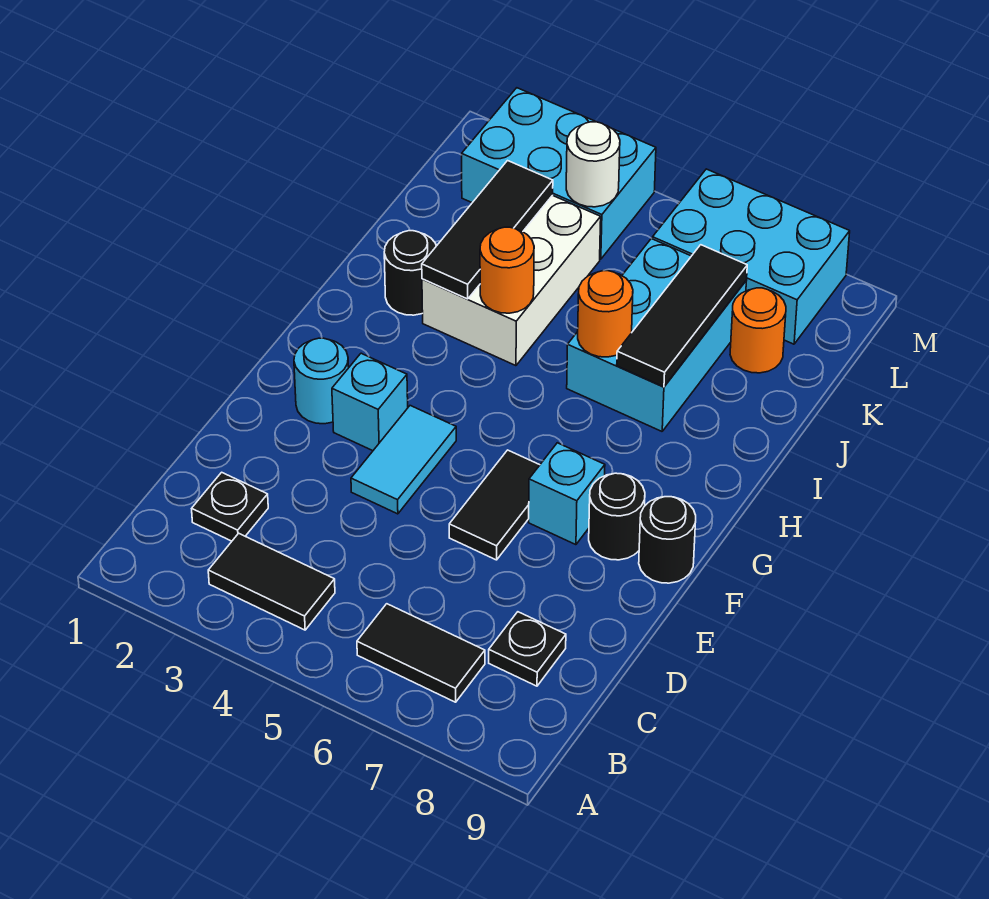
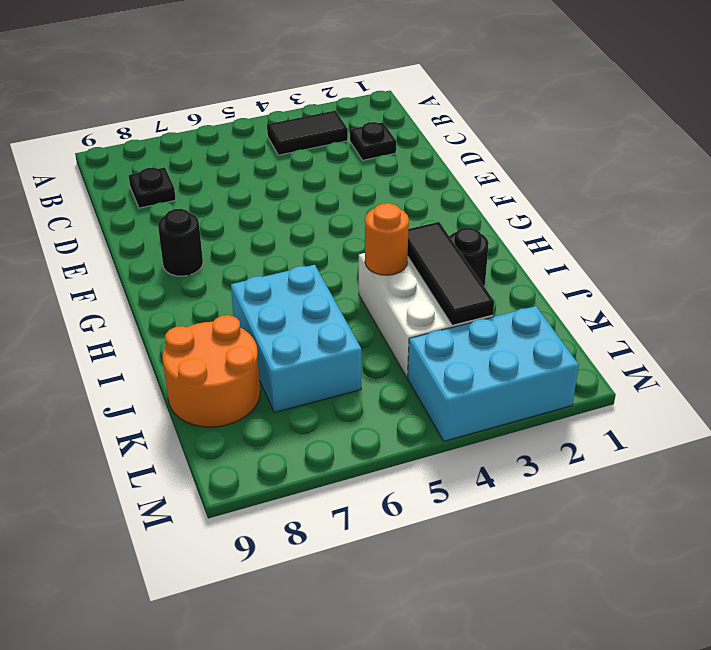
orange round brick J8:K9 level 1 -> orange round brick K8 level 1
none -> black tile B6:B7 level 1
none -> cyan tile E4:F4 level 1
none -> black tile E6:F6 level 1

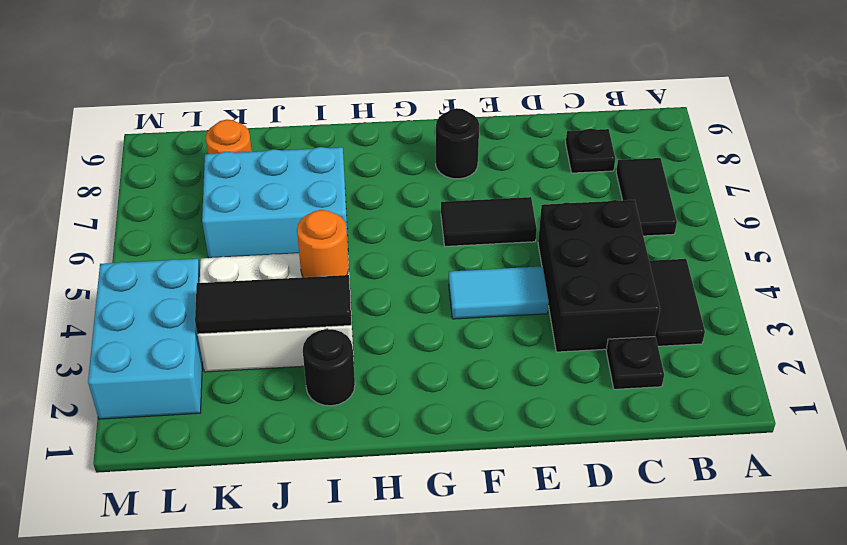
black brick C3:D5 level 1 -> none
none -> cyan round brick F2 level 1
none -> cyan brick F3 level 1
none -> cyan brick F7 level 1

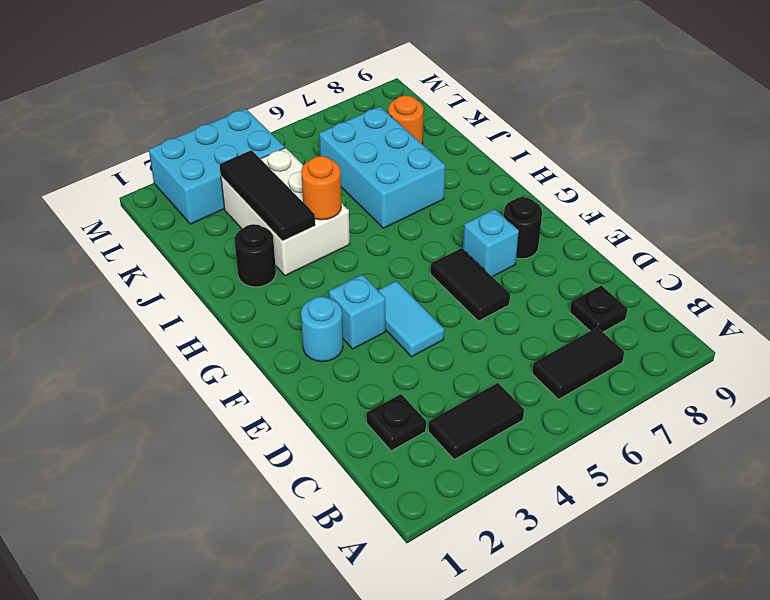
none -> black round brick F9 level 1
none -> cyan brick L6:M8 level 1
none -> orange round brick I6 level 2

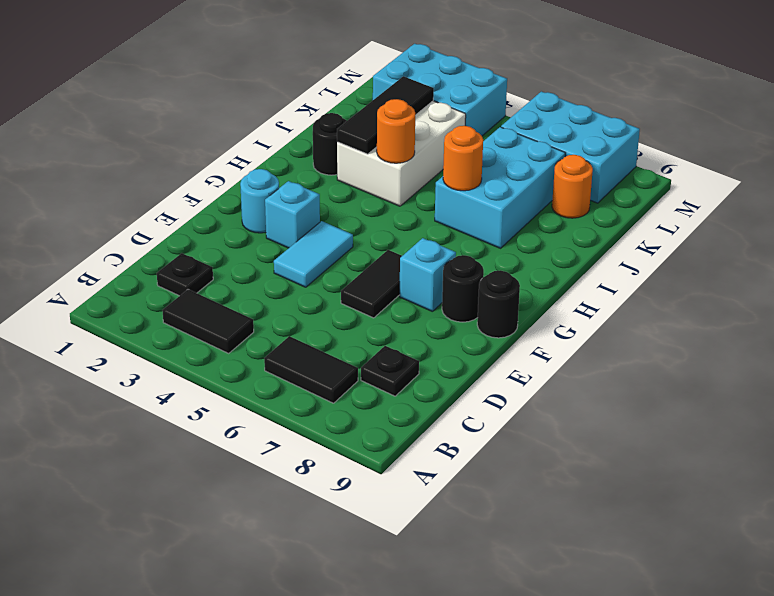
none -> black tile I7:K7 level 2
none -> white round brick L4 level 2

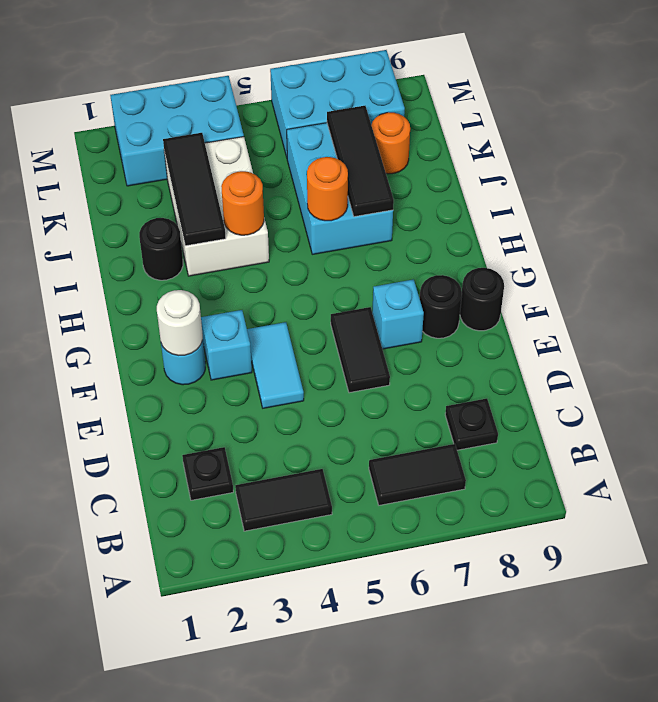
white round brick F2 level 2 -> white round brick L4 level 2

